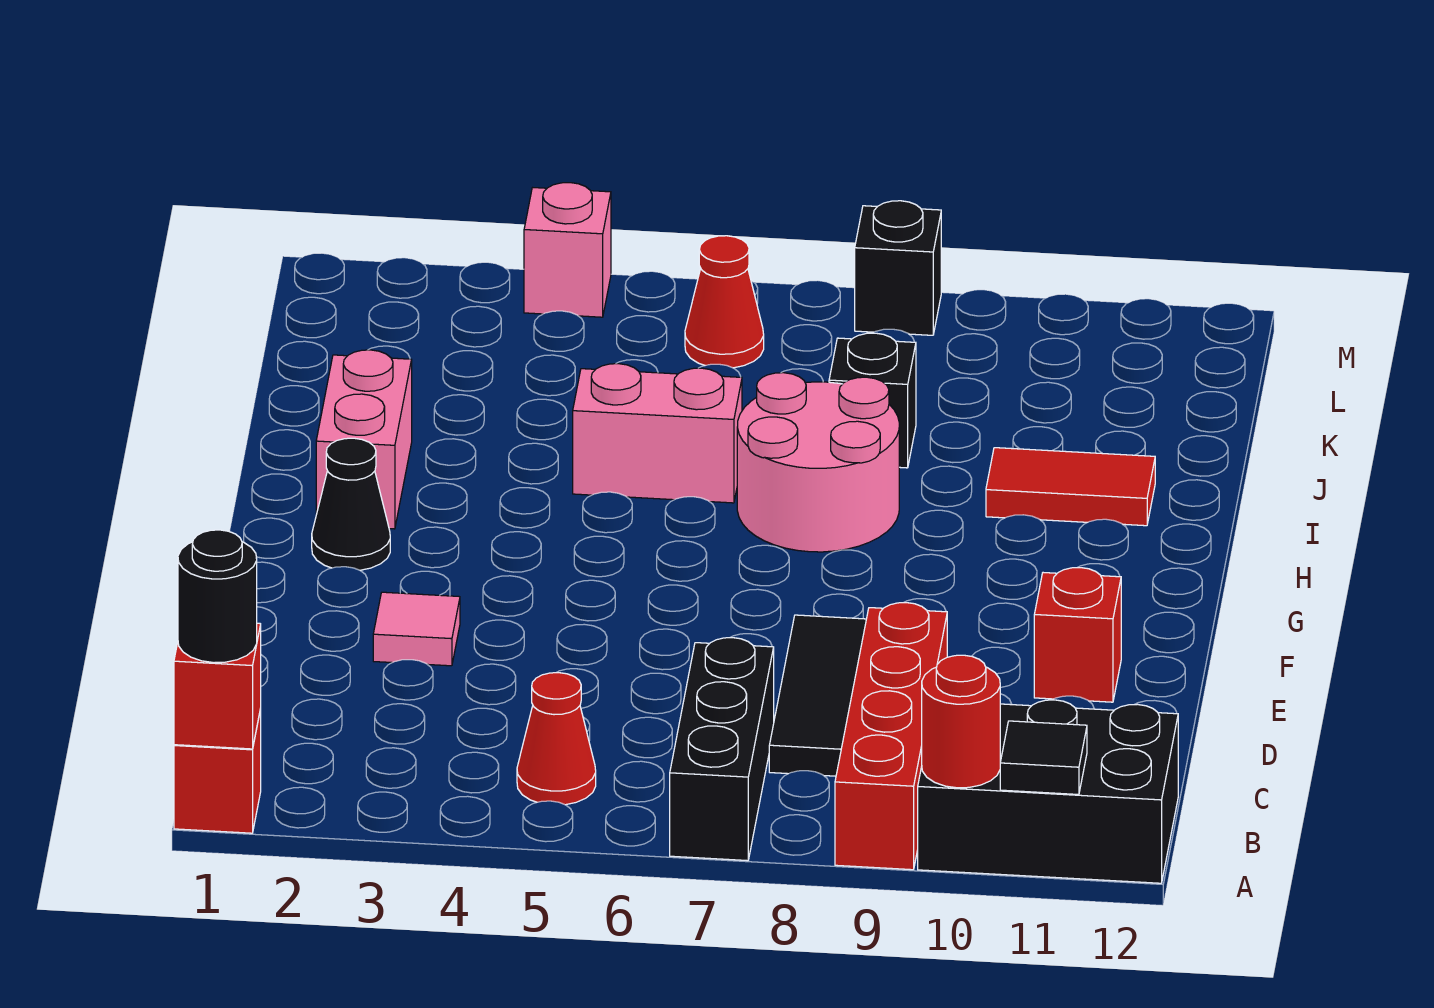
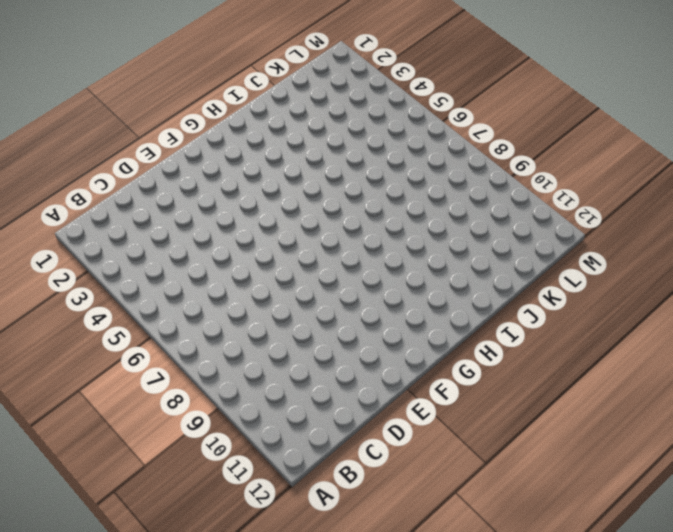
none -> red brick A1 level 1
none -> black brick A7:C7 level 1
none -> red brick A9:D9 level 1

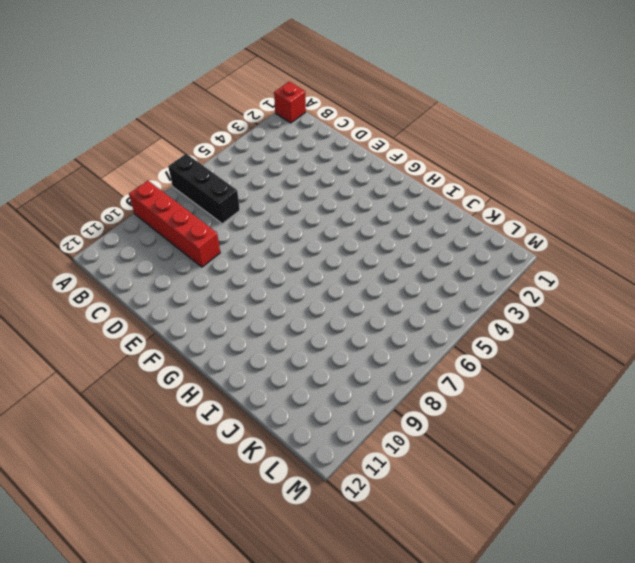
none -> black brick A10:B12 level 1
none -> red cone B5 level 1
none -> black tile C8:E8 level 1

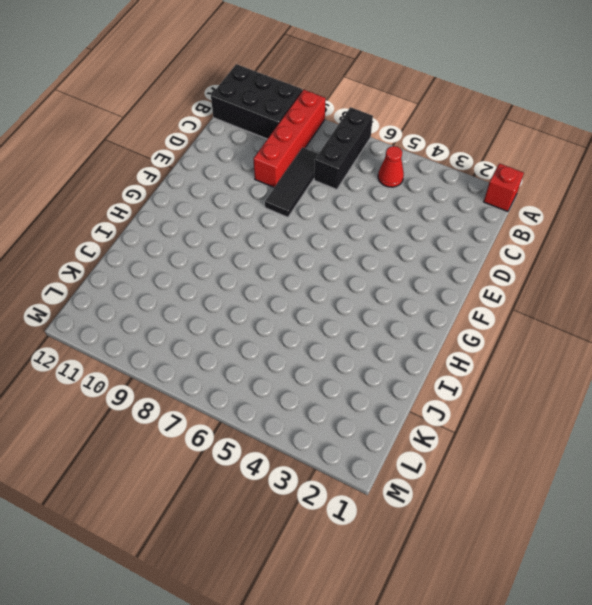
none -> pink tile E3 level 1
none -> red brick E11 level 1
none -> black cone G2 level 1

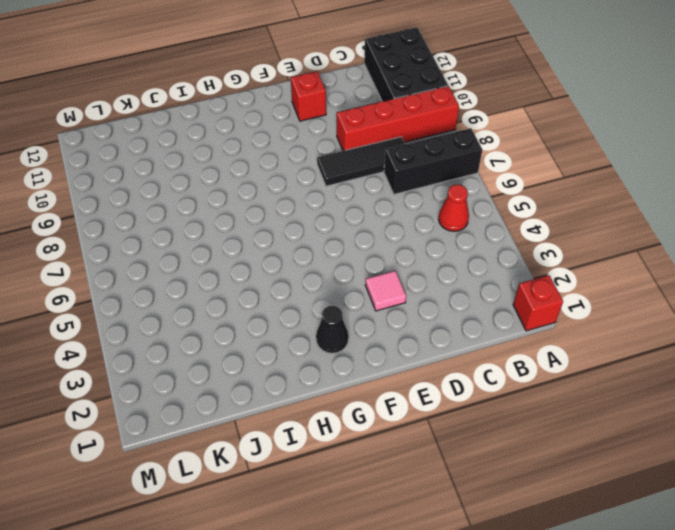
none -> pink brick H2:I2 level 1
none -> pink round brick H7:I8 level 1
none -> pink brick I5:I6 level 1

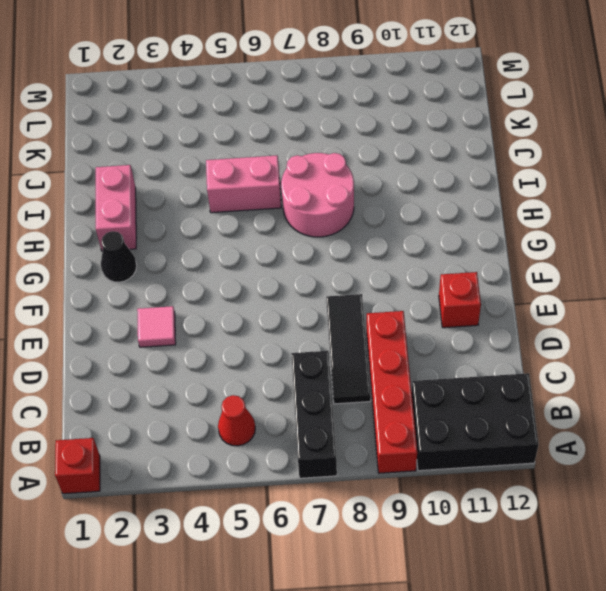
none -> red tile I10:I11 level 1
none -> black brick J8 level 1
none -> red cone L6 level 1

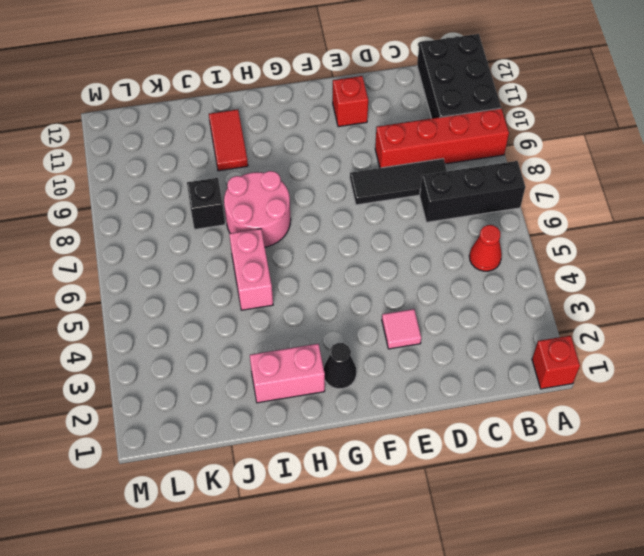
none -> red cone L6 level 1
none -> pink brick M4 level 1
none -> black brick M8 level 1

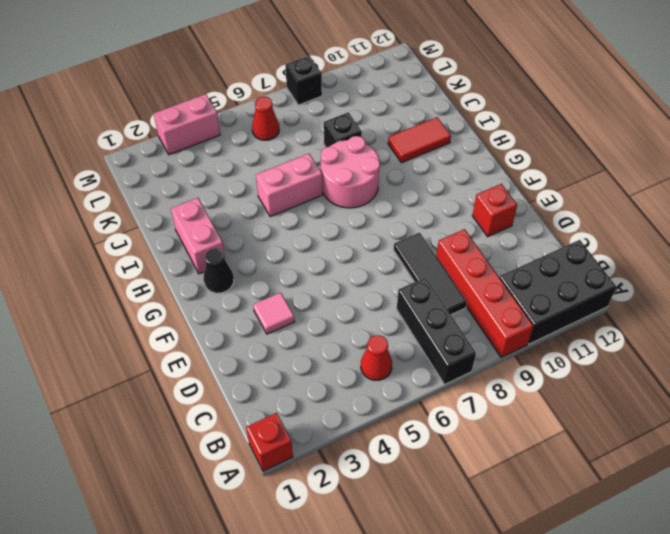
pink brick M3:M4 level 1 -> pink brick M4 level 1
none -> red brick A1 level 2
none -> red round brick A10 level 2
none -> black tile A11 level 2

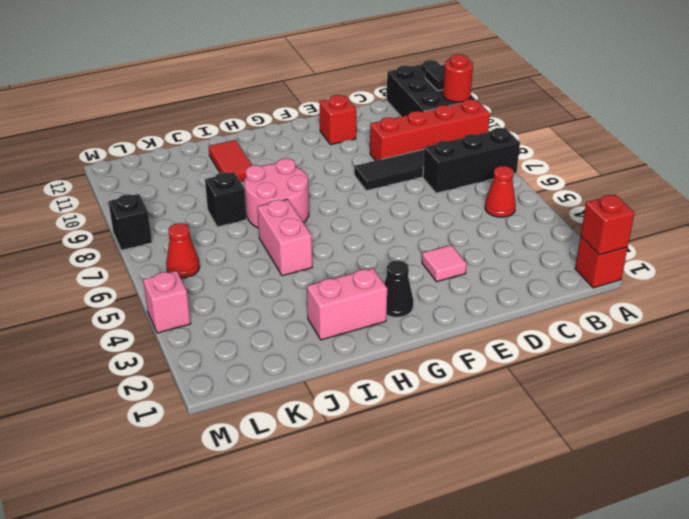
none -> black round brick A1 level 3

